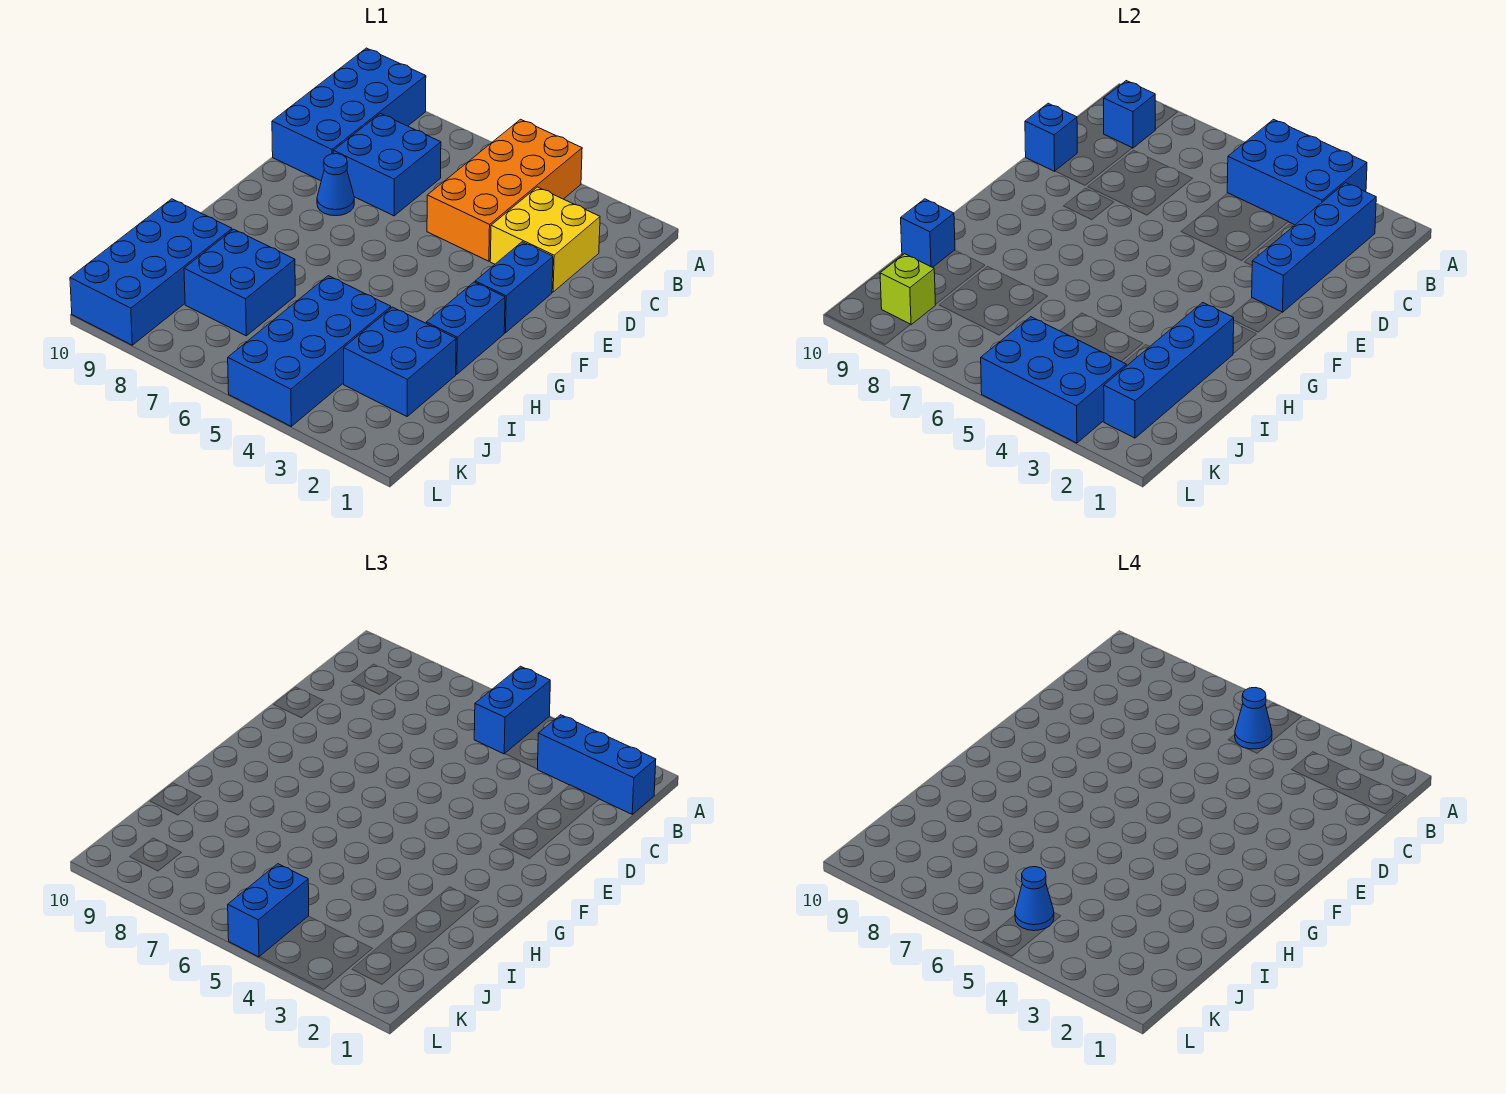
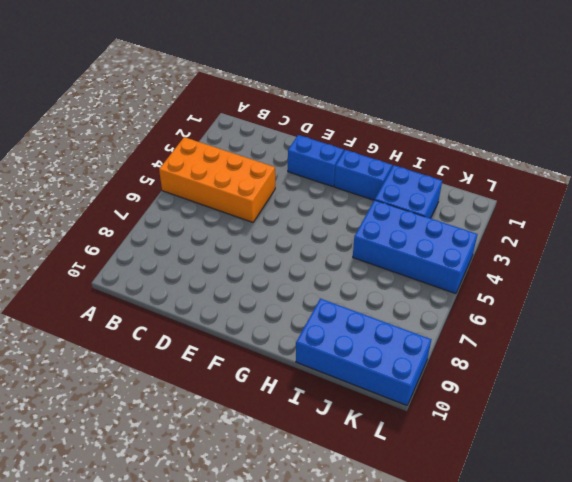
none -> blue brick A9:D10 level 1
none -> yellow brick C2:D3 level 1
none -> blue brick C7:D8 level 1

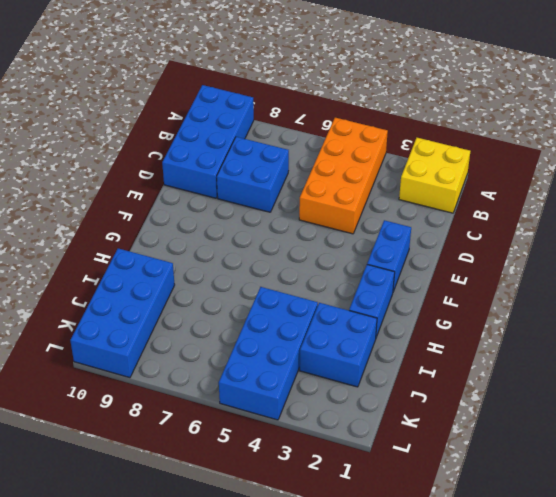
yellow brick A1:B2 level 1 -> yellow brick C2:D3 level 1
none -> blue cone E8 level 1
none -> blue brick I7:J8 level 1
none -> blue brick A3:B5 level 2

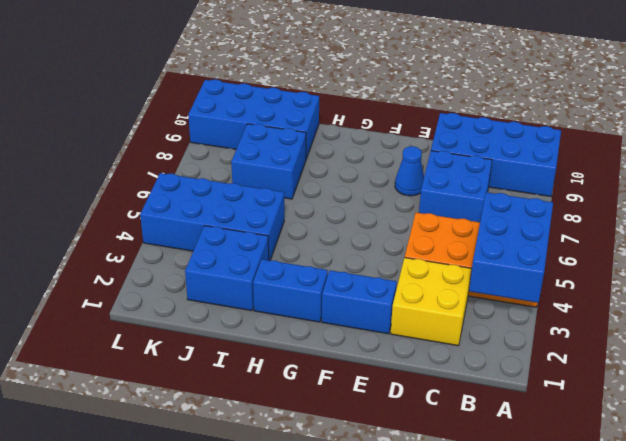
none -> blue brick B2:E2 level 2
none -> blue brick B9 level 2
none -> blue brick D10 level 2

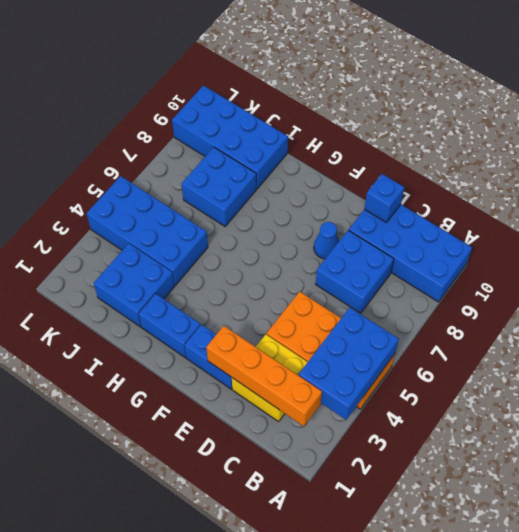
orange brick B2:E2 level 2 -> blue brick B2:E2 level 2
none -> blue brick B9 level 2
none -> blue brick H2:K2 level 2
none -> blue brick I10 level 2

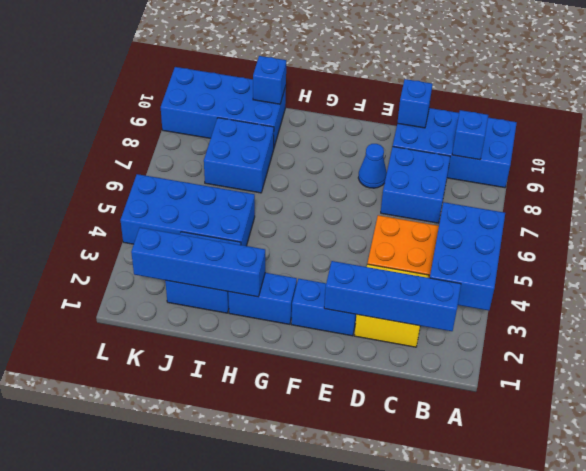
none -> blue brick K3:L5 level 2
none -> lime brick K9 level 2
none -> blue brick A5:B5 level 3

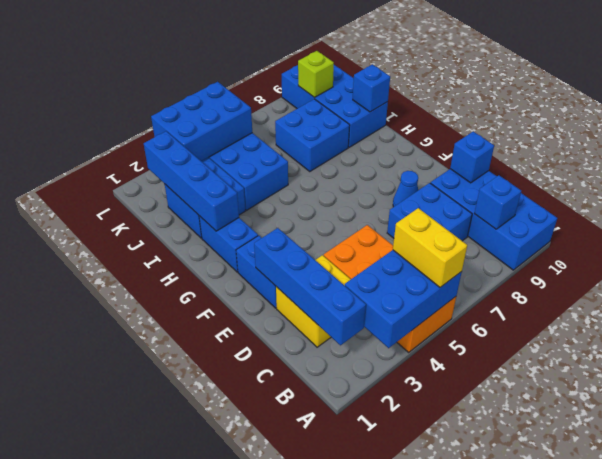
yellow brick A5:B5 level 3 -> blue brick A5:B5 level 3
none -> blue brick B1:B3 level 3
none -> blue brick K5:L5 level 3
none -> blue cone B5 level 4

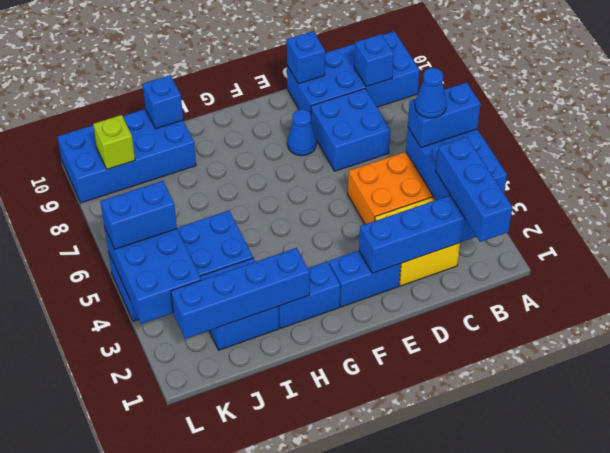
none -> blue brick I7:J8 level 1
none -> blue cone K5 level 4

